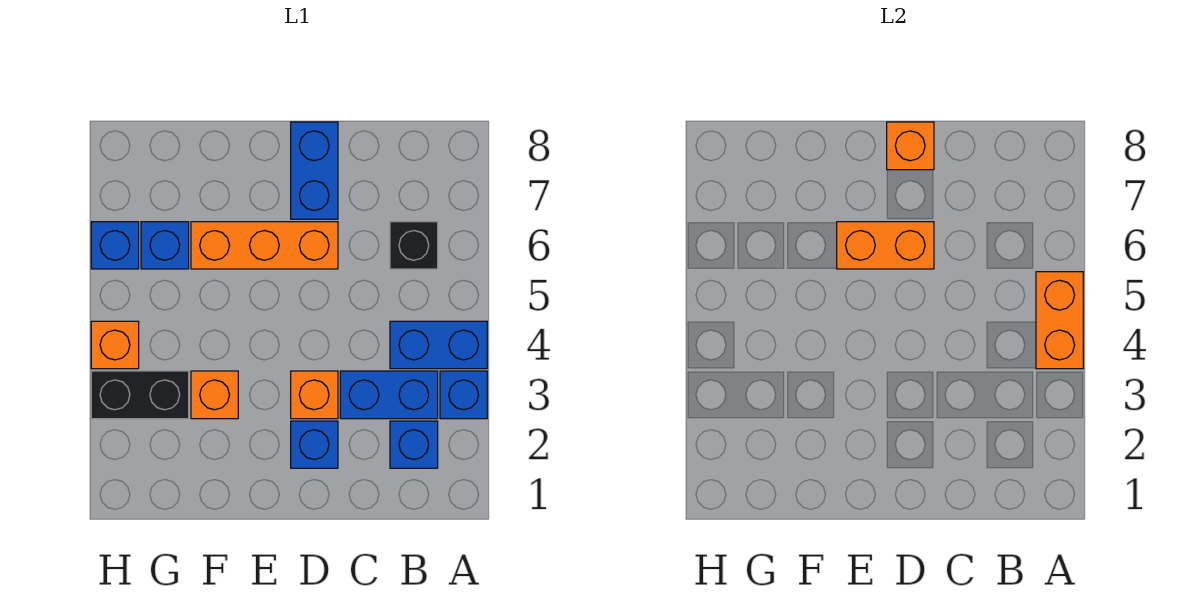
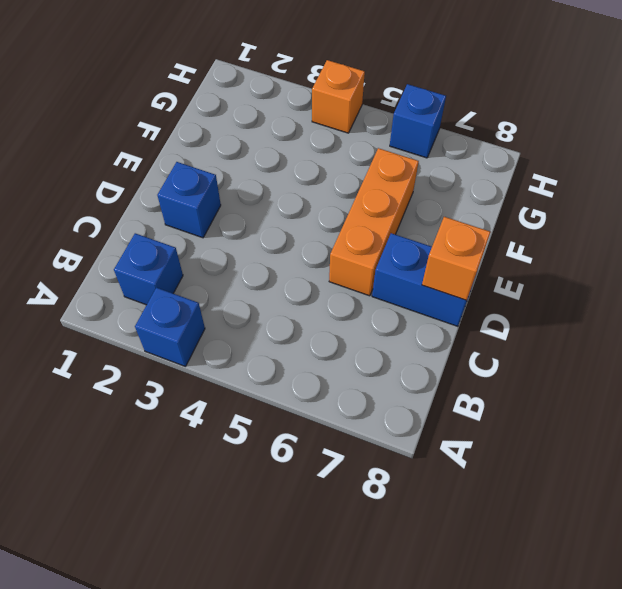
none -> blue brick A4:B4 level 1
none -> blue brick B3:C3 level 1
none -> black brick B6 level 1

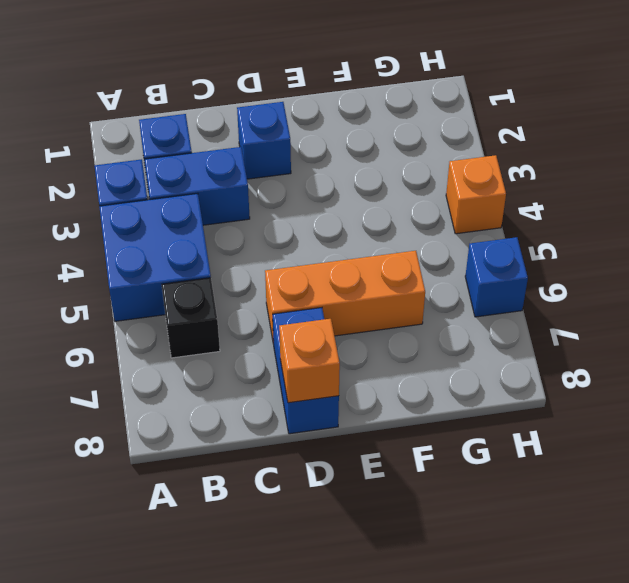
blue brick A4:B5 level 1 -> blue brick A4:B4 level 1
none -> orange brick D3 level 1
none -> orange brick F3 level 1
none -> black brick G3:H3 level 1

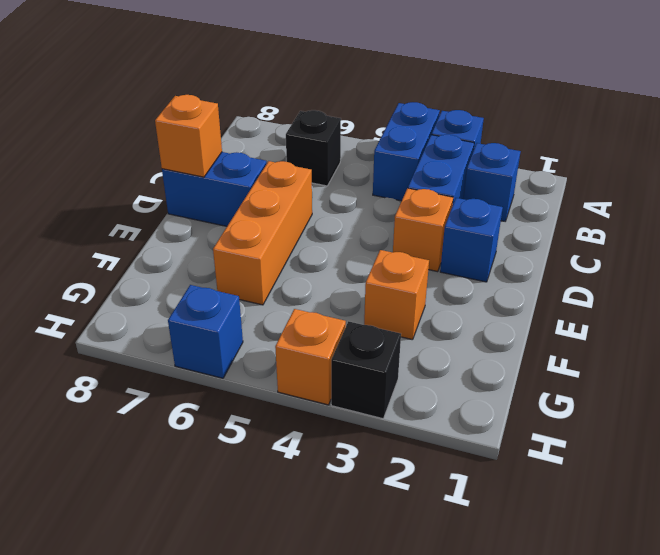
black brick H3 level 1 -> black brick G3:H3 level 1
none -> blue brick G6 level 1
none -> orange brick A4:A5 level 2
none -> orange brick D6:E6 level 2

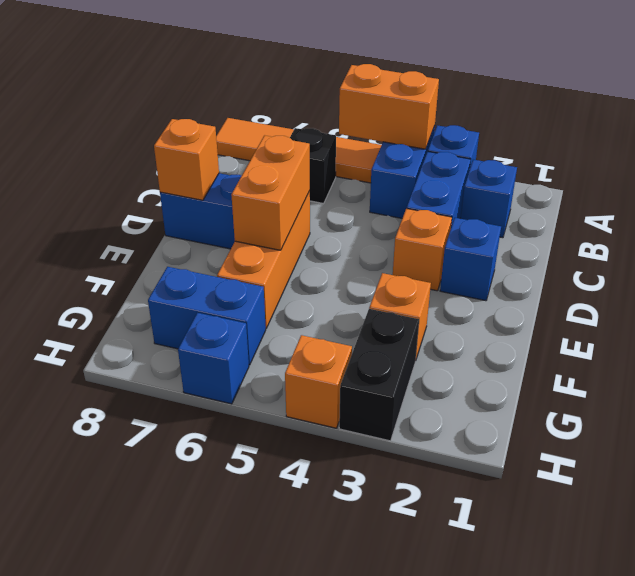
orange tile A5:A8 level 1 -> none
blue brick G6:G7 level 1 -> blue brick G6 level 1

